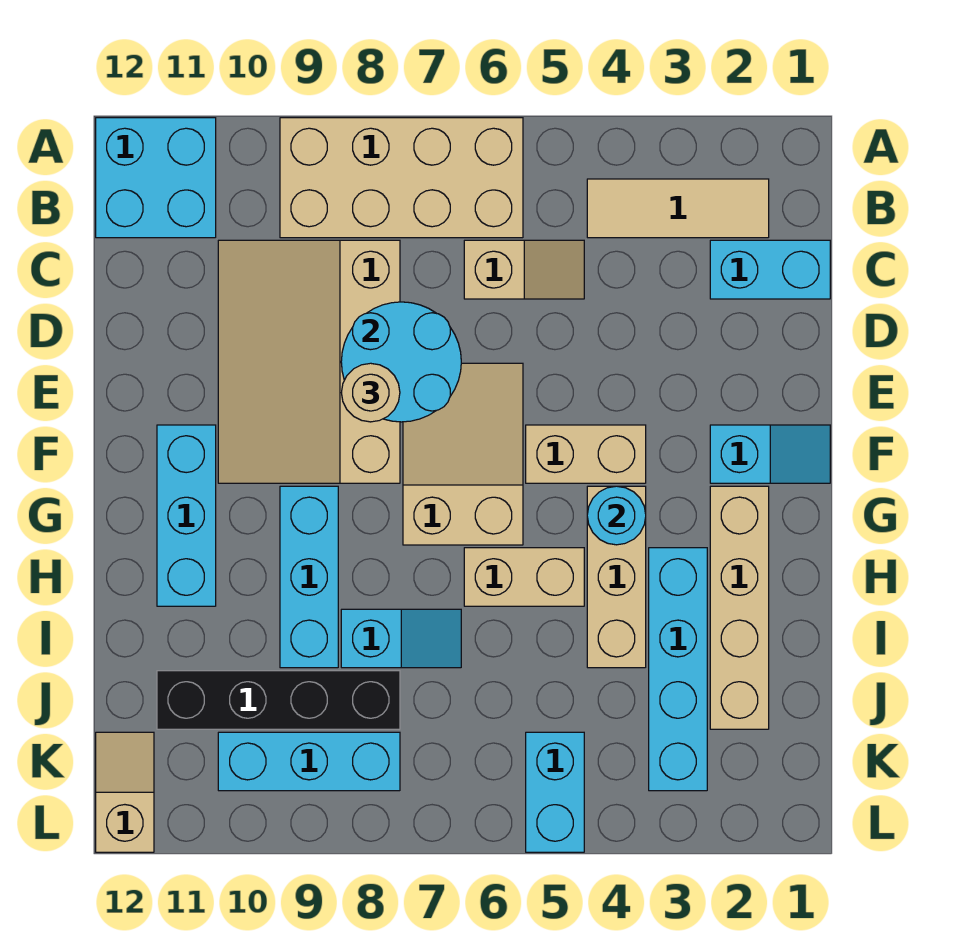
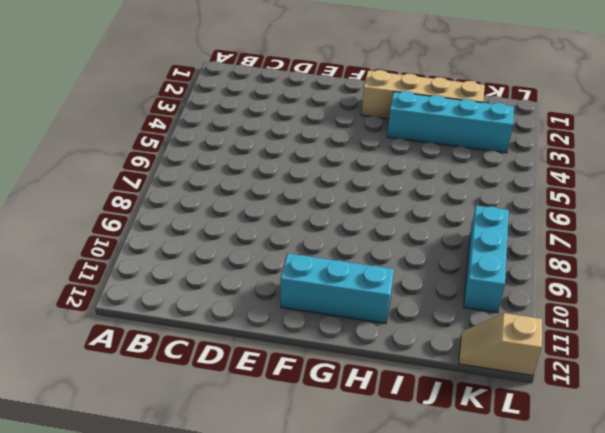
none -> tan brick A6:B9 level 1
none -> cyan brick A11:B12 level 1
none -> tan tile B2:B4 level 1

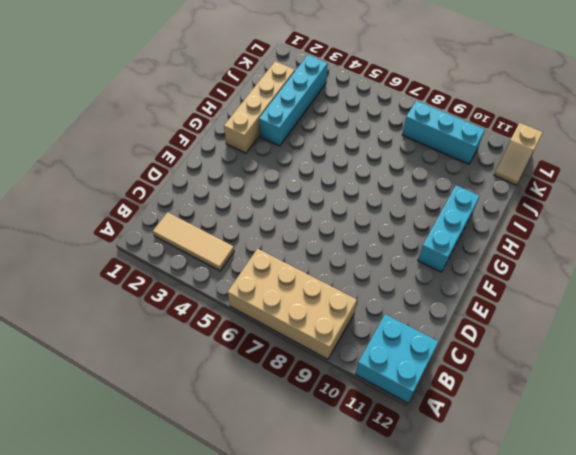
none -> cyan brick C1:C2 level 1
none -> tan slope C5:C6 level 1 top 6
none -> tan slope C8:F10 level 1 top 8

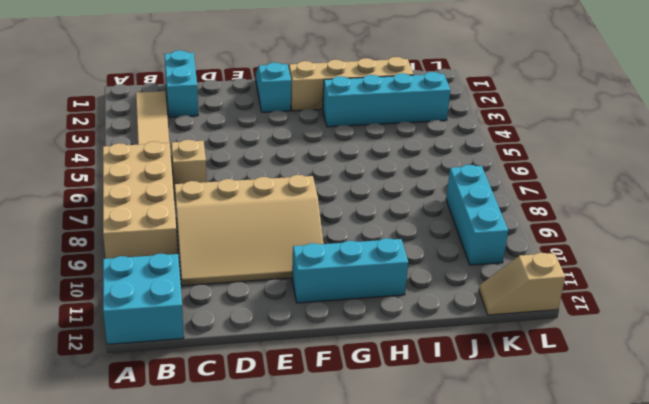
none -> tan slope E6:G7 level 1 top G
none -> tan brick F4:F5 level 1
none -> tan brick G4:I4 level 1

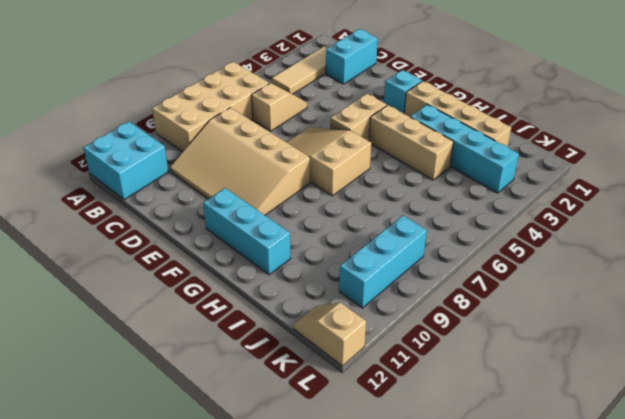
none -> cyan brick G9:I9 level 1
none -> tan brick H5:H6 level 1
none -> cyan slope I7:I8 level 1 top 8

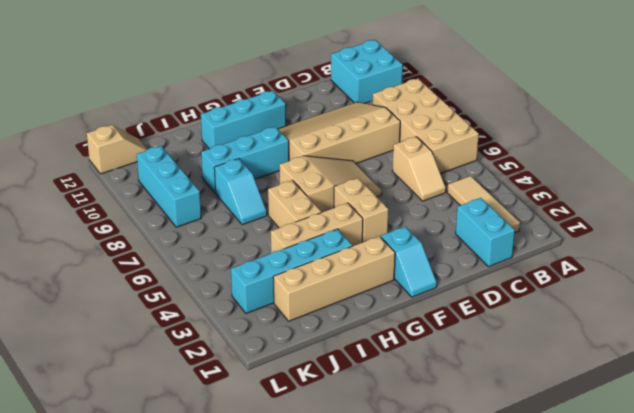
none -> black brick J8:J11 level 1
none -> cyan brick K5:L5 level 1
none -> cyan round brick D7:E8 level 2

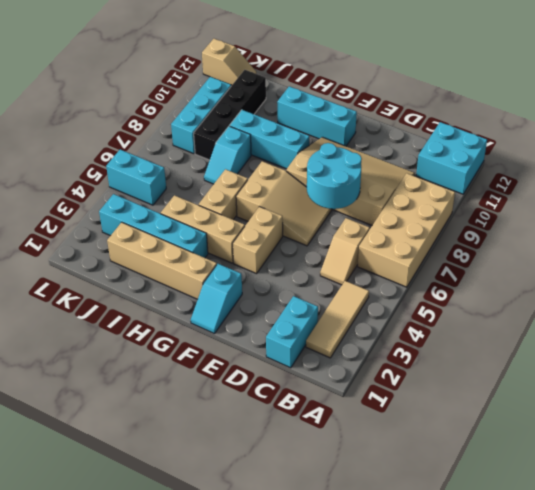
none -> cyan round brick G4 level 2
none -> tan round brick E8 level 3

